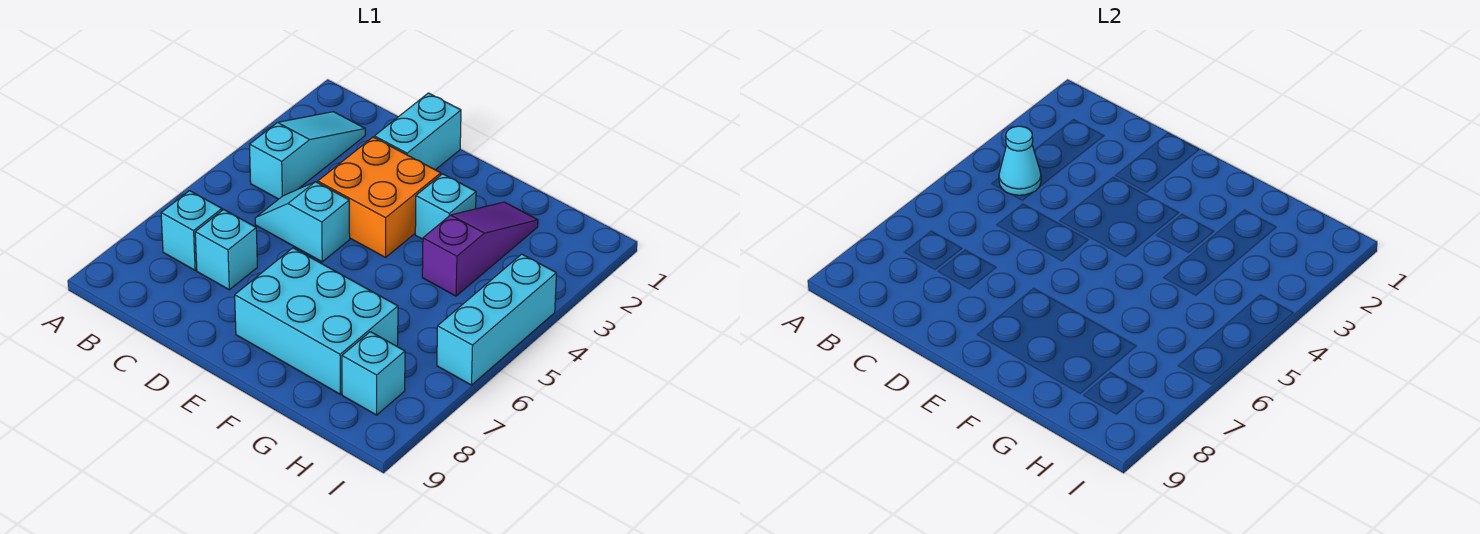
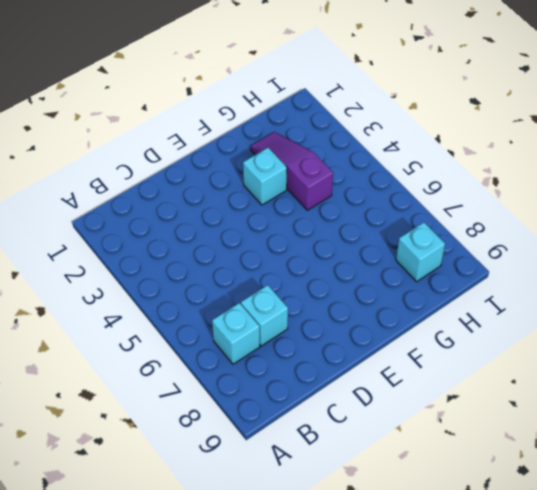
none -> cyan slope B2:B4 level 1 top 4
none -> cyan slope C5:D5 level 1 top D
none -> cyan brick D1:D2 level 1

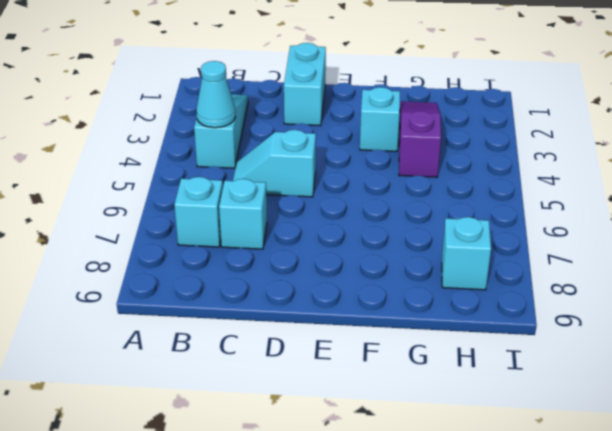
none -> orange brick D3:E4 level 1
none -> cyan brick E7:G8 level 1
none -> cyan brick I4:I6 level 1

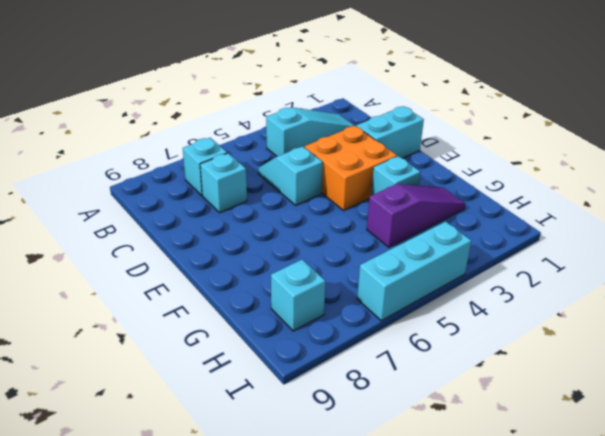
none -> cyan brick E7:G8 level 1
none -> cyan cone B4 level 2

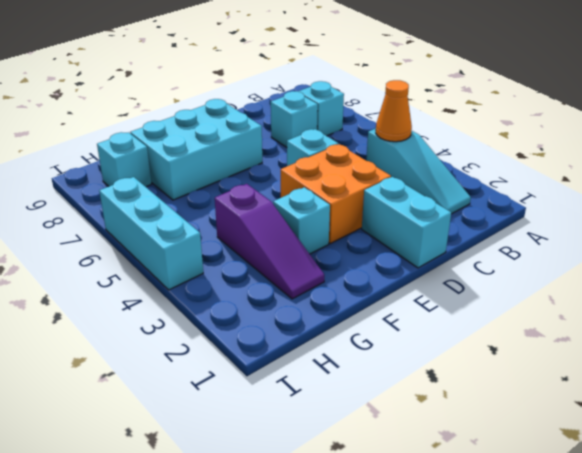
orange cone B4 level 2 -> cyan cone B4 level 2

